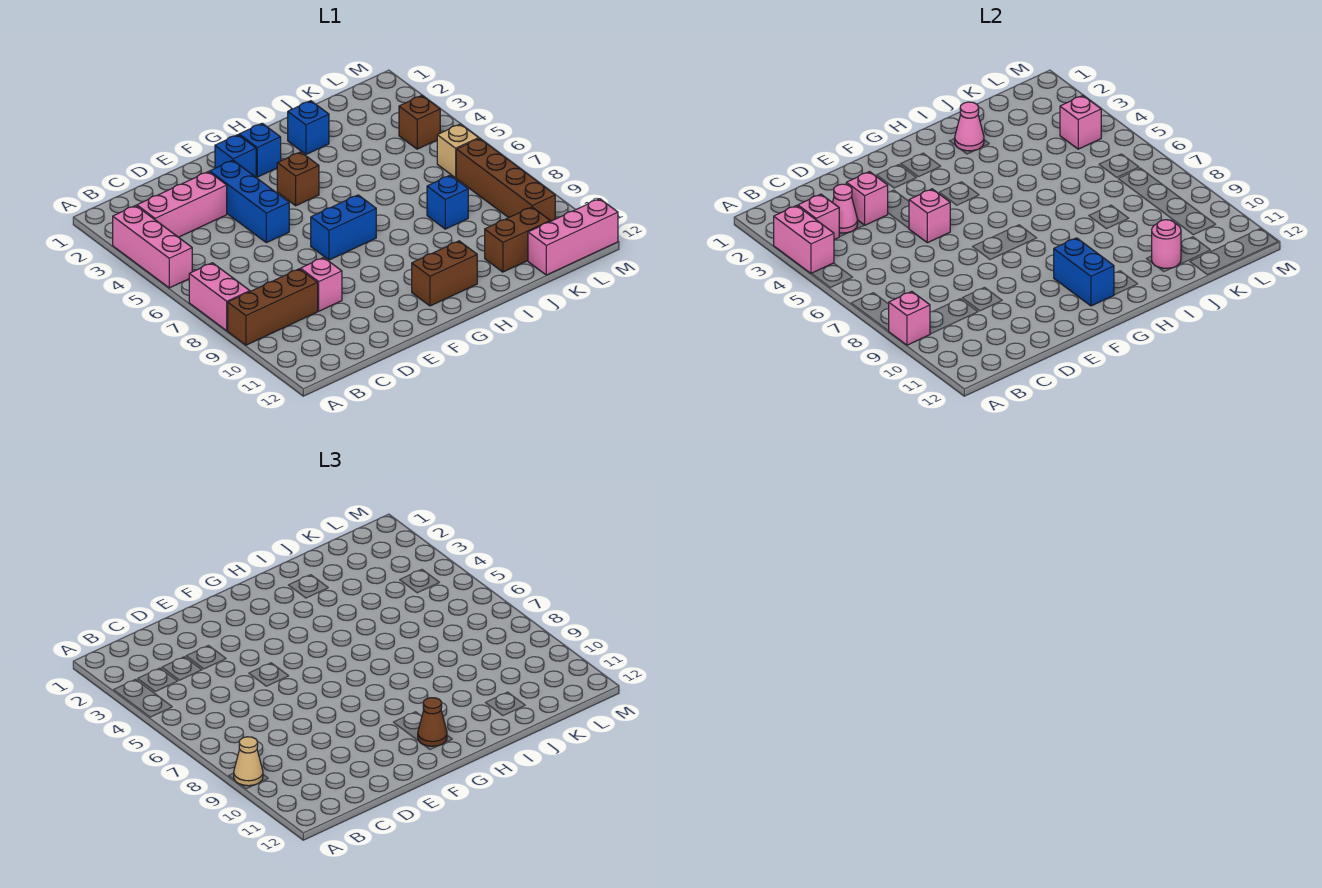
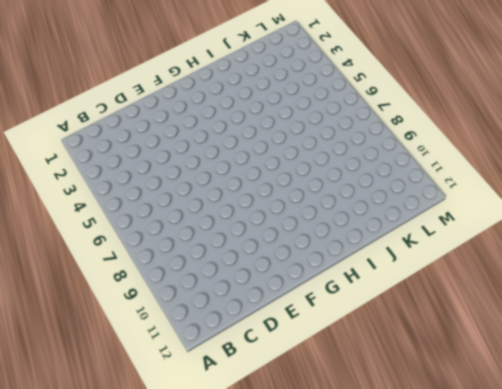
none -> pink brick A3:A5 level 1
none -> pink brick A7:A8 level 1
none -> brown brick A9:C9 level 1
none -> pink brick B3:D3 level 1

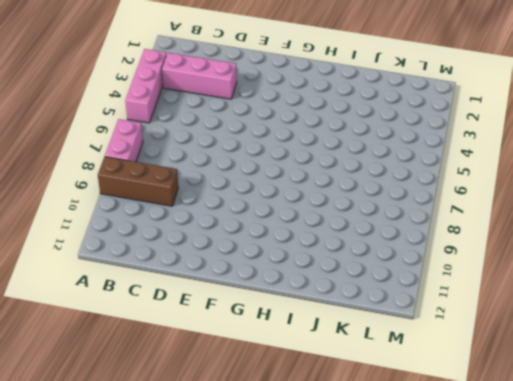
none -> pink brick D9 level 1
none -> blue brick E3:E5 level 1
none -> blue brick F2 level 1
none -> blue brick F7:G7 level 1

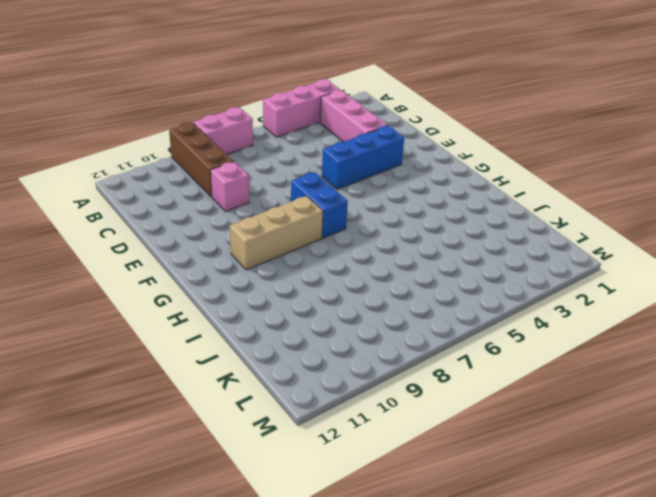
tan brick G8:G10 level 1 -> none
none -> blue brick F2 level 1
none -> blue brick G2 level 1
none -> brown brick G4 level 1
none -> brown brick G11:H11 level 1

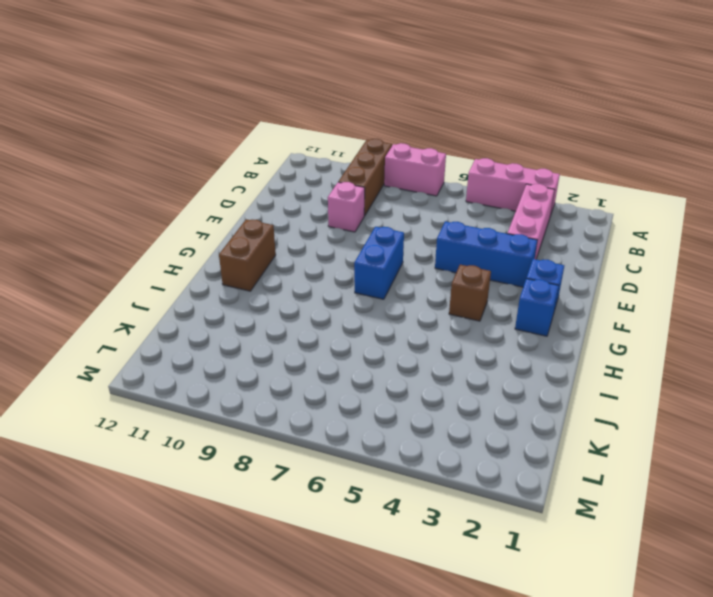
none -> blue brick I2 level 1
none -> blue brick J8 level 1
none -> brown brick J11:K11 level 1
none -> pink brick K12:M12 level 1

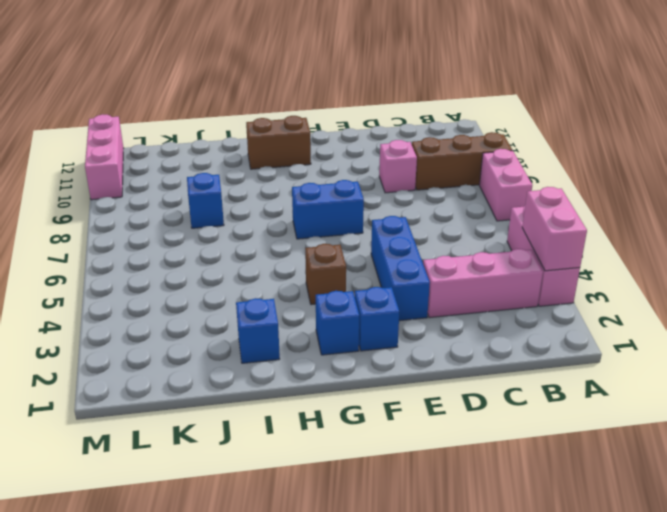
pink brick M10:M12 level 1 -> pink brick K12:M12 level 1
none -> brown brick J11:K11 level 1
none -> brown brick L4 level 1
none -> tan brick L6 level 1
none -> brown brick L7:L10 level 1

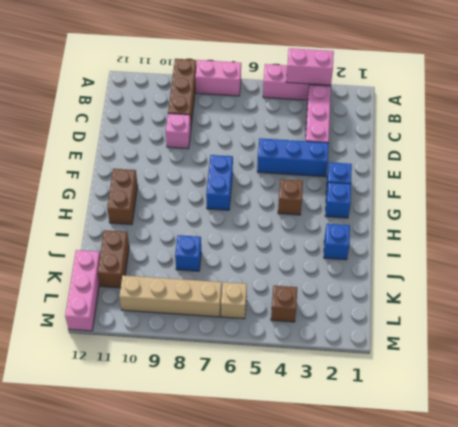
tan brick L7:L10 level 1 -> brown brick L7:L10 level 1
none -> pink brick A9 level 2
none -> pink brick B3 level 2
none -> pink cone C3 level 2
none -> pink brick D3 level 2

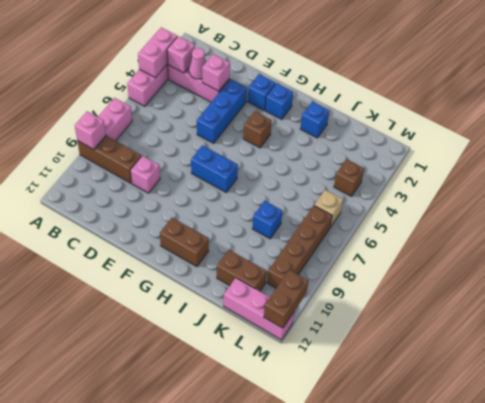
brown brick M11:M12 level 2 -> none
none -> pink brick E5 level 2
none -> blue brick G10:G11 level 2
none -> pink cone I2 level 2
none -> pink round brick J11 level 2

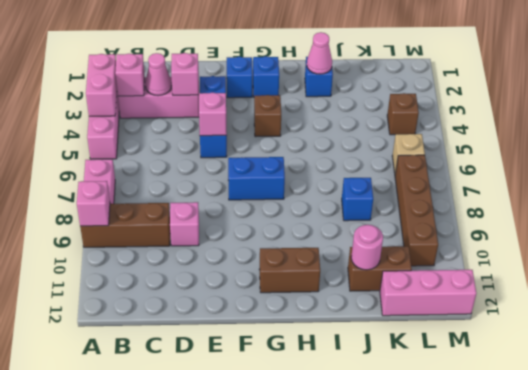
none -> blue brick G10:G11 level 2
none -> pink brick L4 level 2
none -> tan cone A9 level 3
none -> brown cone G11 level 3

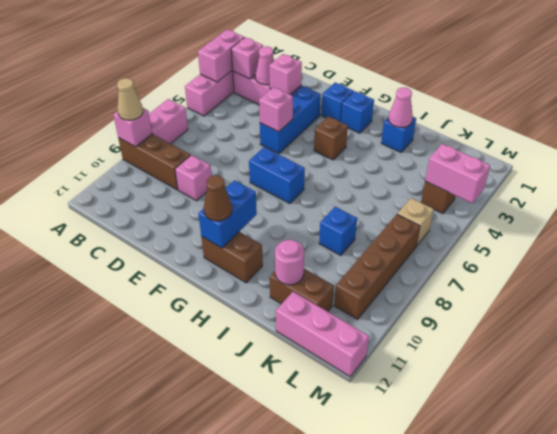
pink brick L4:M4 level 2 -> pink brick L4 level 2

